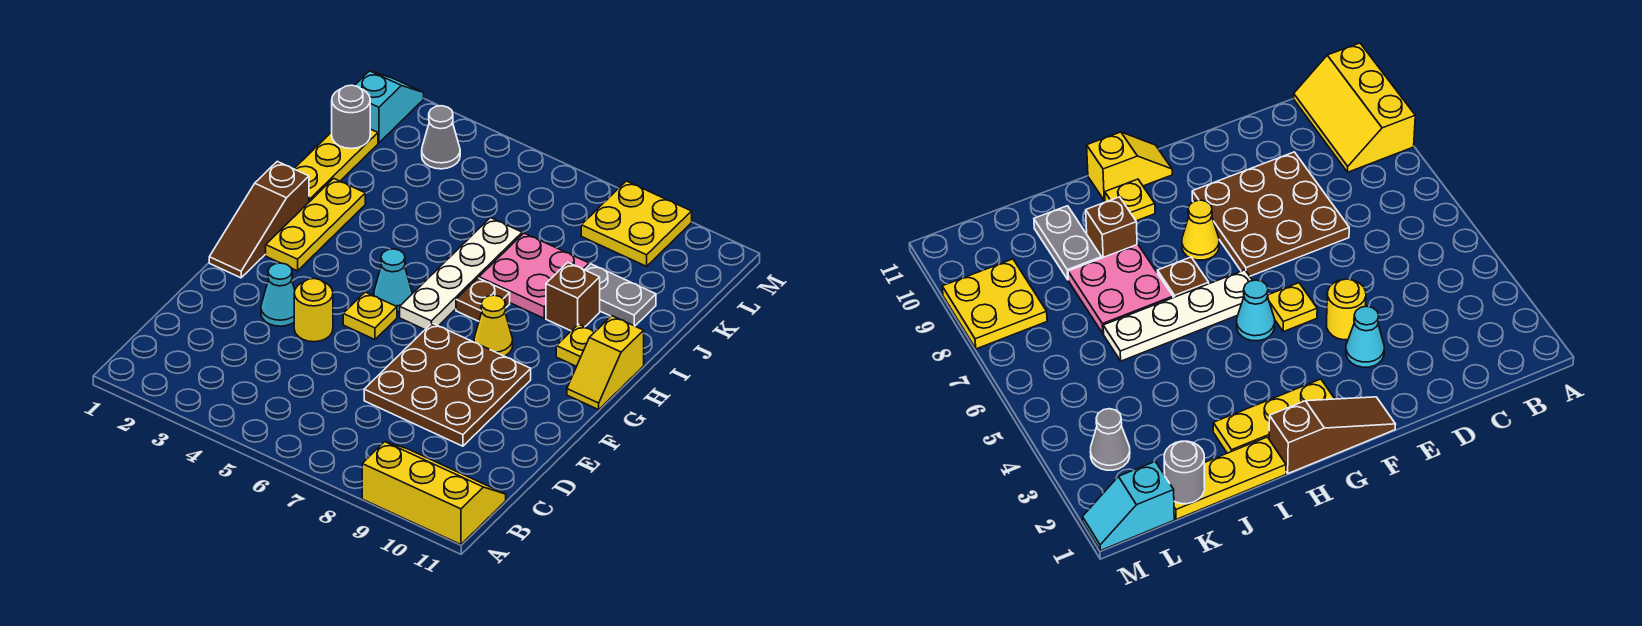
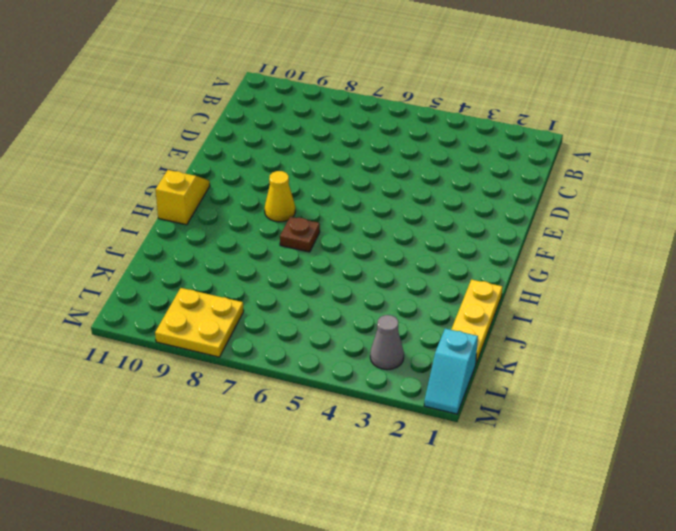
none -> yellow slope A9:B11 level 1 top A
none -> brown plate D7:F9 level 1
none -> cyan cone E3 level 1

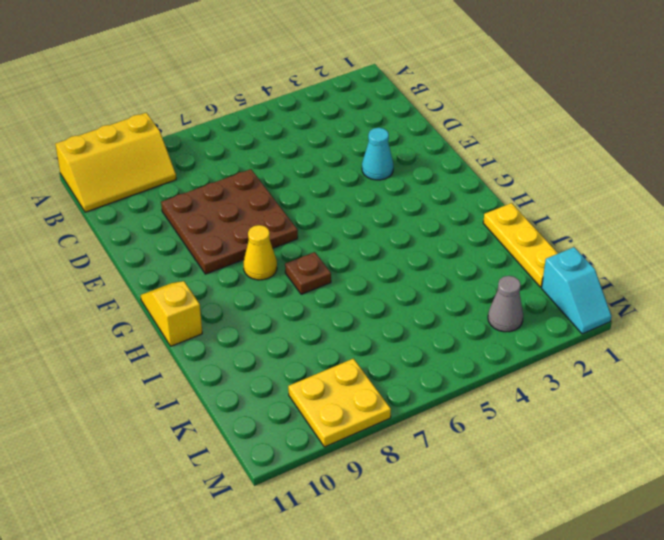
none -> yellow round brick E4 level 1
none -> brown slope F1:H1 level 1 top H
none -> yellow plate F5 level 1

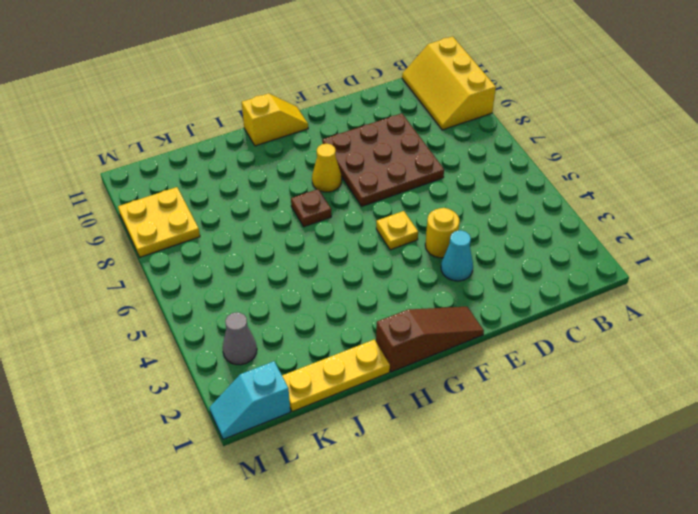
none -> yellow plate G2:I2 level 1
none -> cyan cone G5 level 1
none -> white plate G6:J6 level 1

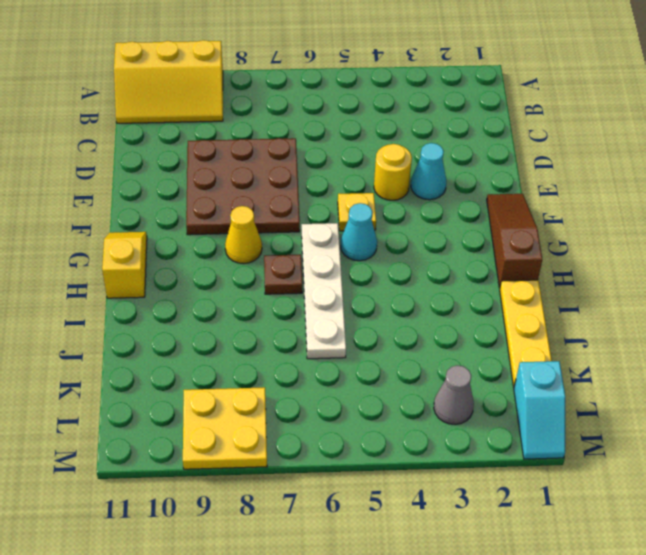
none -> yellow plate G2:I2 level 1
none -> yellow plate H10 level 1
none -> pink plate I7:J8 level 1

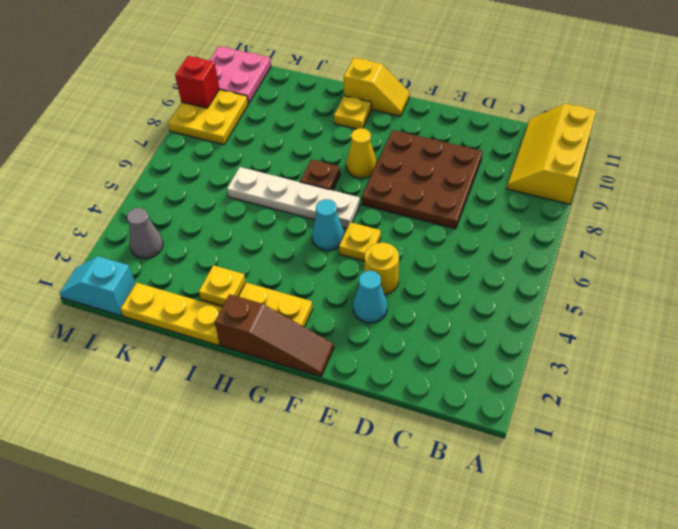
yellow plate I2 level 2 -> none
pink plate L10:M11 level 1 -> pink plate I7:J8 level 1
red brick M9 level 2 -> none
none -> brown brick I9 level 1
none -> grey plate J9:J10 level 1
none -> grey round brick K1 level 2

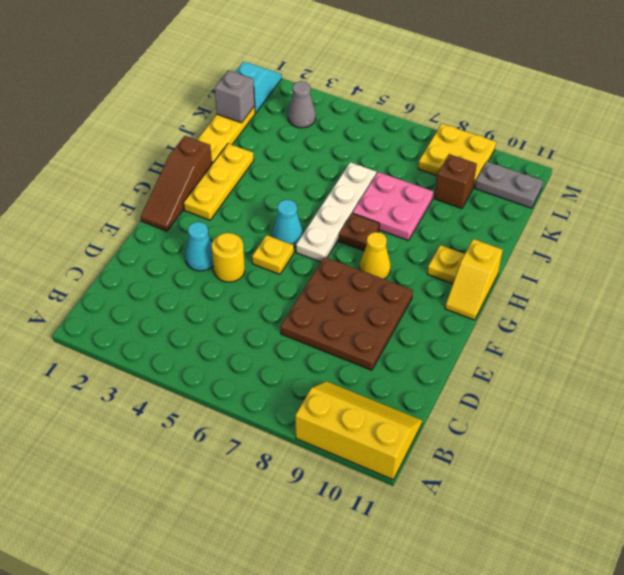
grey brick K1 level 2 -> grey round brick K1 level 2
brown brick K9 level 1 -> brown brick I9 level 1
grey plate L10:L11 level 1 -> grey plate J9:J10 level 1

